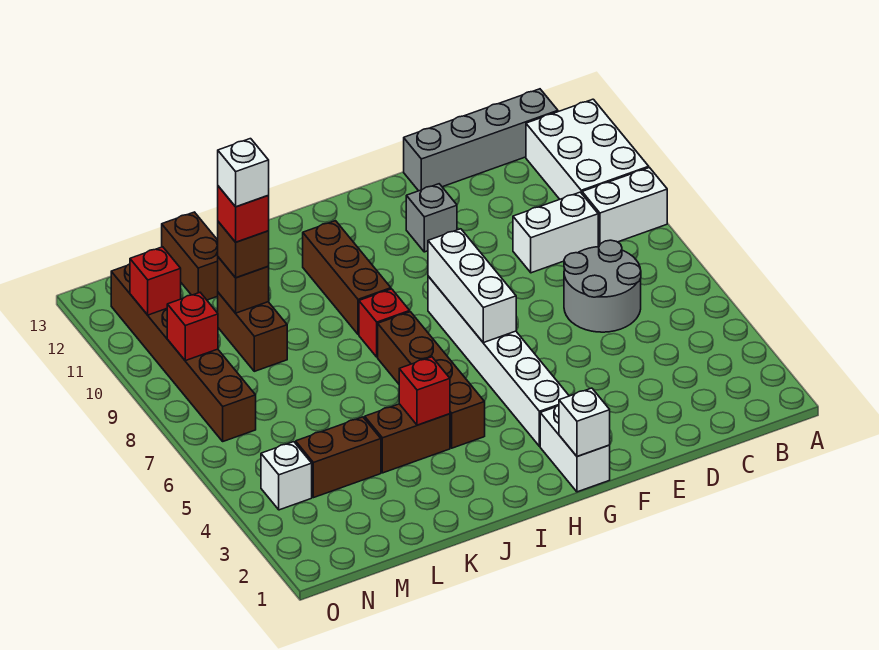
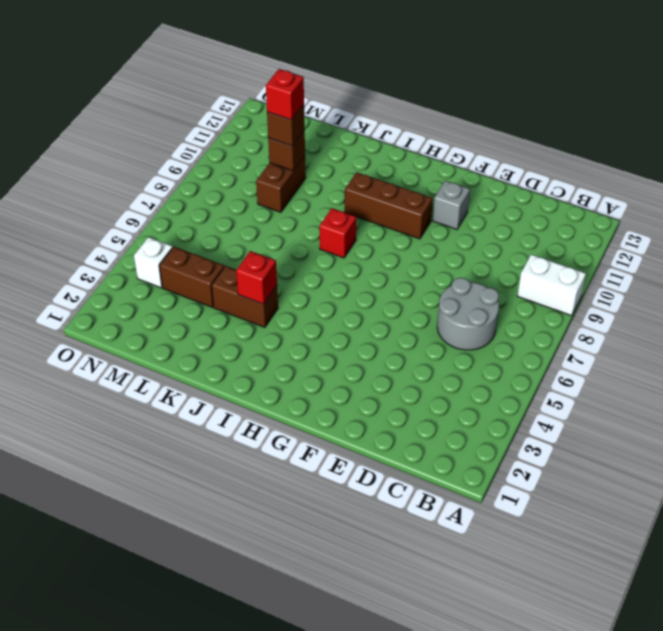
brown brick G10:I10 level 1 -> brown brick I9:I11 level 1
none -> white brick A10:B12 level 1
none -> grey brick B13:E13 level 1
none -> white brick C9:D9 level 1

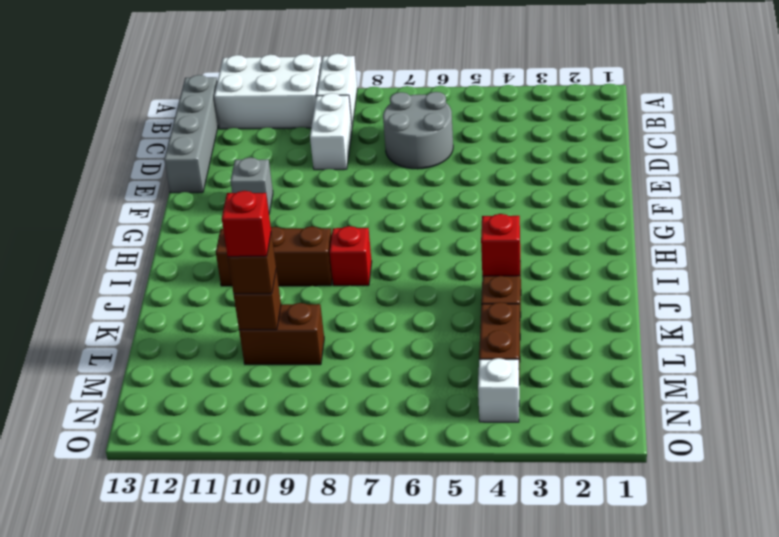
none -> white brick G1:G2 level 1
none -> white brick G3:G8 level 1
none -> brown brick I4:I7 level 1

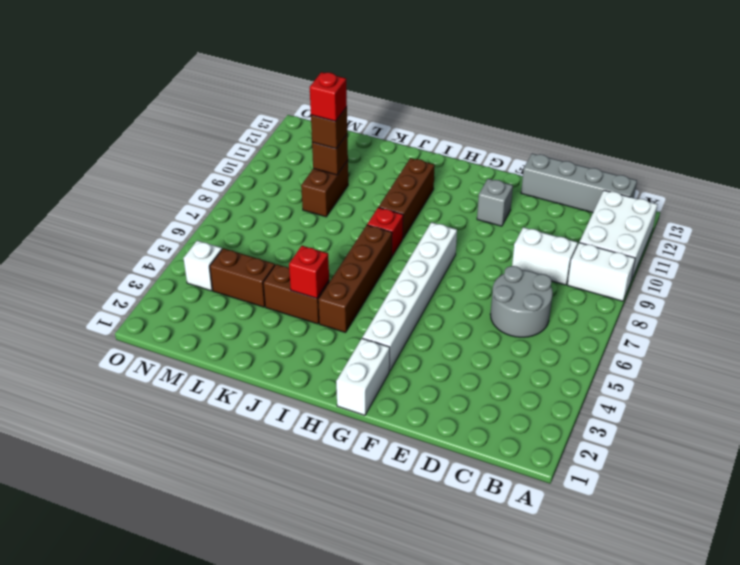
none -> brown brick L12:L13 level 1
none -> brown brick N7:N12 level 1
none -> white brick G1 level 2

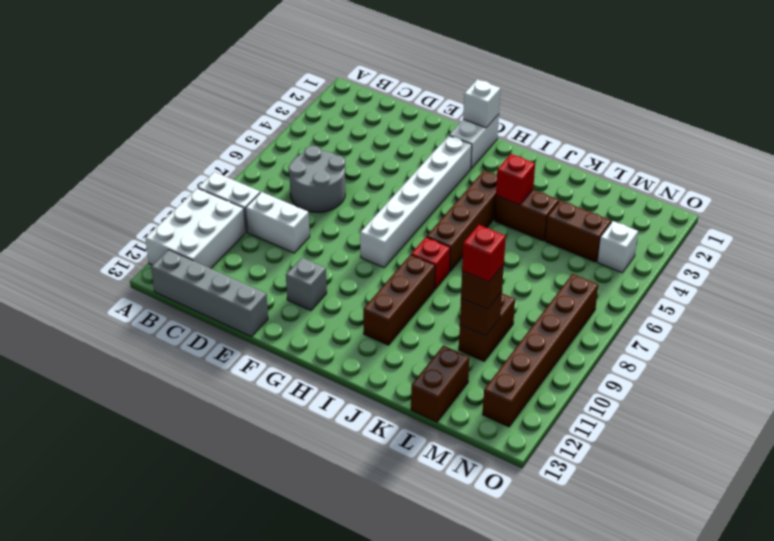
none -> white brick G6:G8 level 2
none -> red brick N9 level 2
none -> red brick N11 level 2

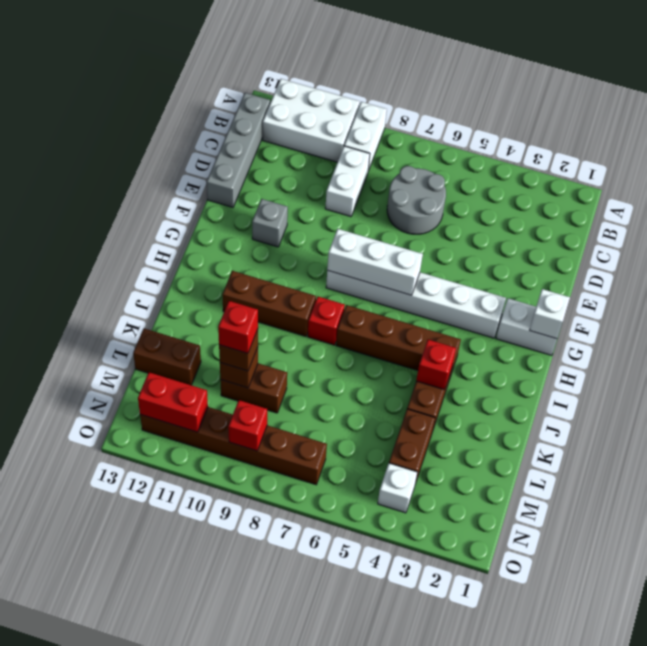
red brick N11:N12 level 2 -> red brick N11 level 2
none -> white brick L10 level 5

